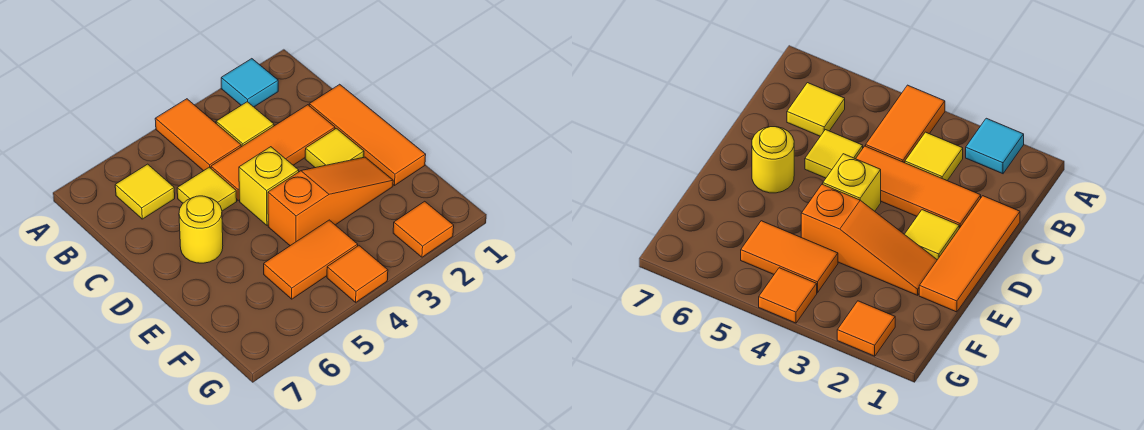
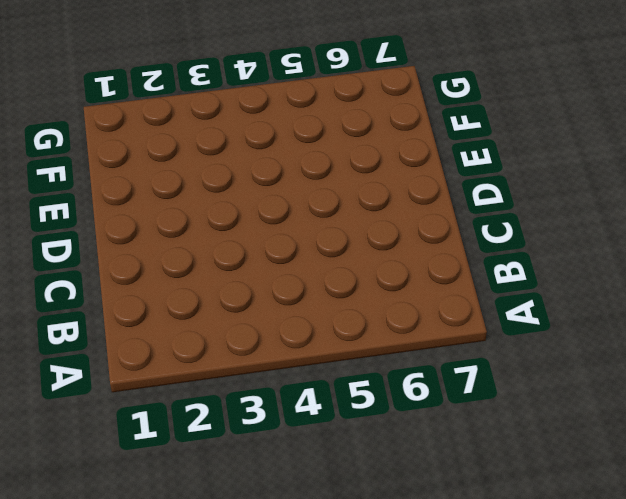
none -> cyan tile A2 level 1
none -> orange tile A4:B4 level 1
none -> yellow tile B3 level 1

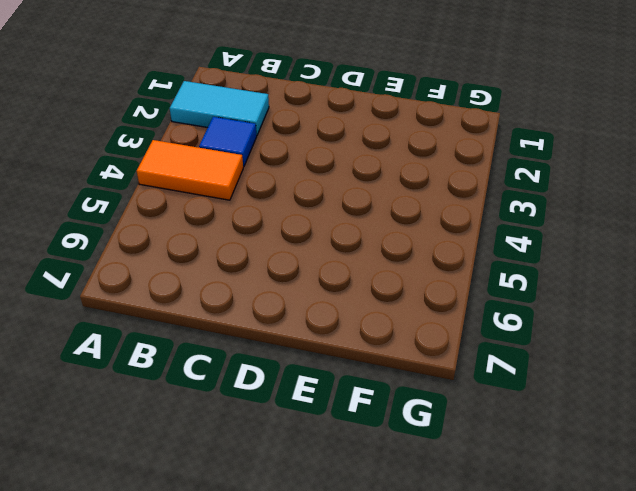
cyan tile A2:B2 level 1 -> cyan tile A2 level 1
blue tile B3 level 1 -> yellow tile B3 level 1
none -> yellow tile B6 level 1
none -> orange tile C1:E1 level 1
none -> orange tile C2:C4 level 1

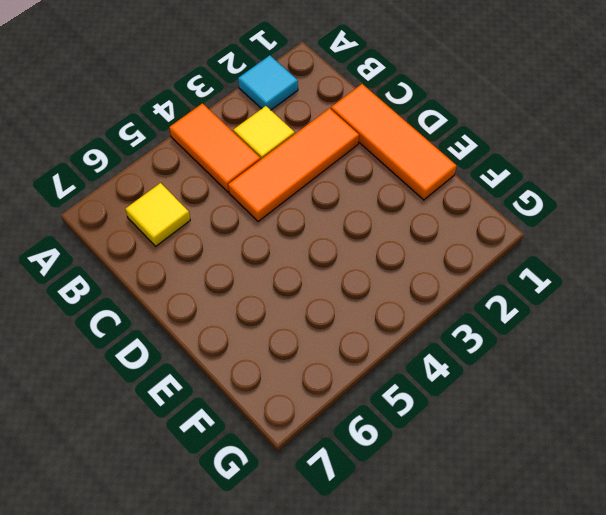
none -> yellow tile C5 level 1
none -> yellow tile D2 level 1
none -> yellow brick D4 level 1

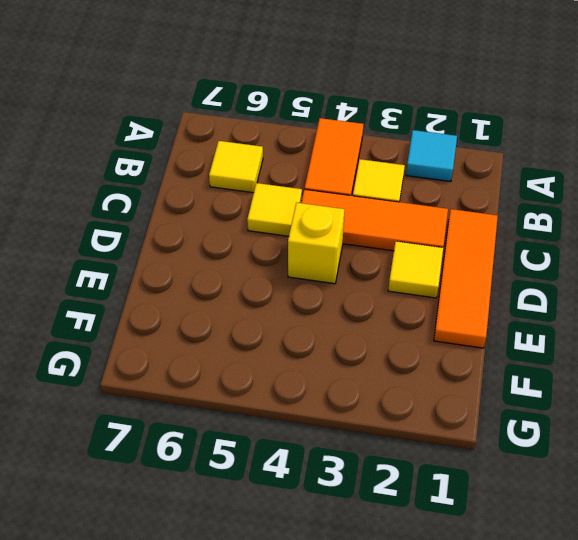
none -> yellow round brick D6 level 1
none -> orange slope E2:E4 level 1 top 4
none -> orange tile F4:F5 level 1

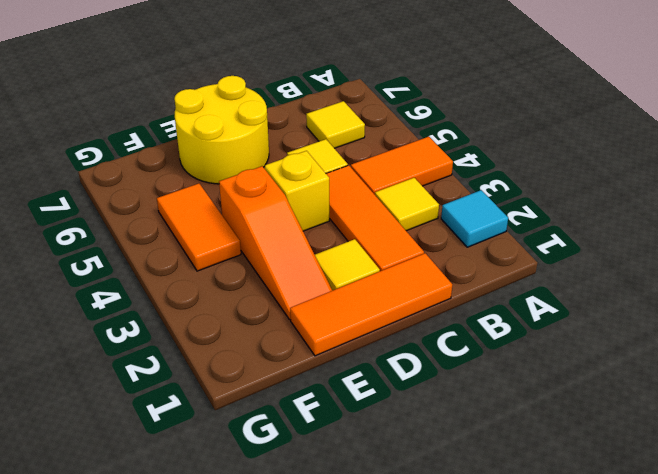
yellow round brick D6:E7 level 1 -> yellow round brick D6 level 1
none -> orange tile G2 level 1
none -> orange tile G4 level 1

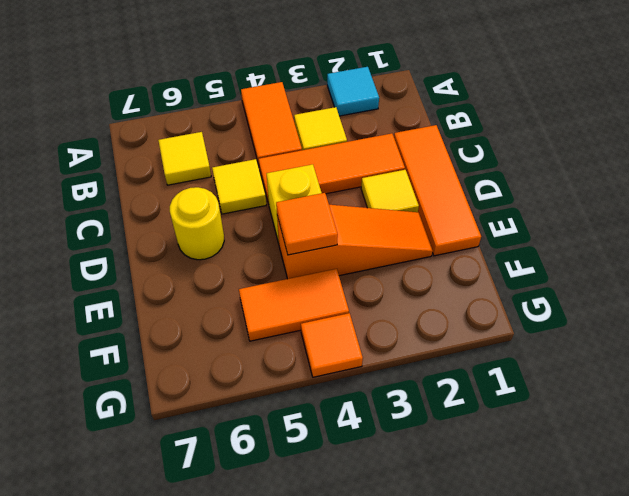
orange tile E4 level 2 -> orange tile G2 level 1

